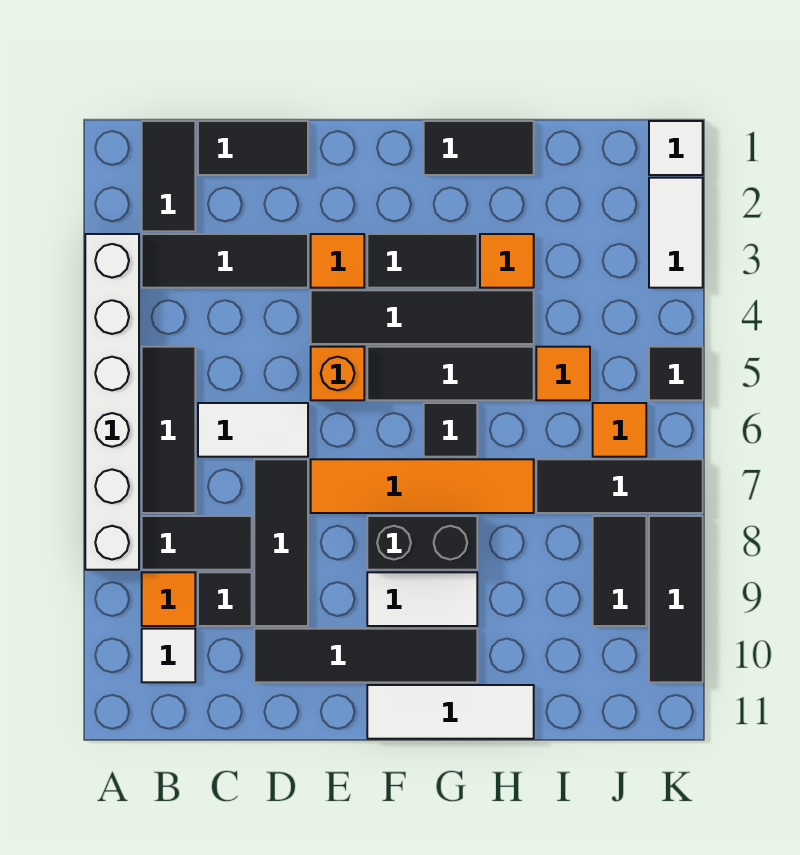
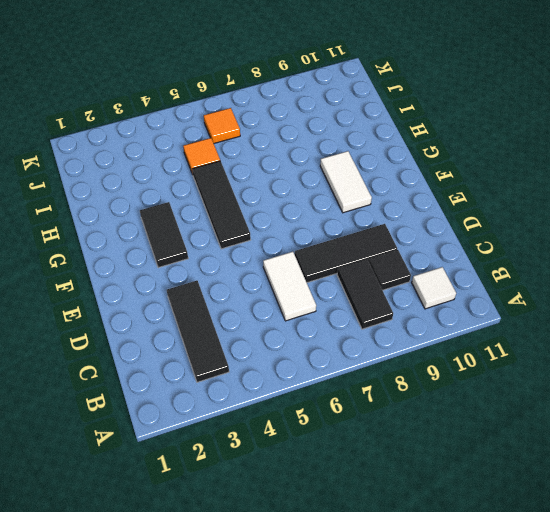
none -> white brick A3:A8 level 1
none -> black tile B1:B2 level 1
none -> black tile B5:B7 level 1
none -> orange tile B9 level 1

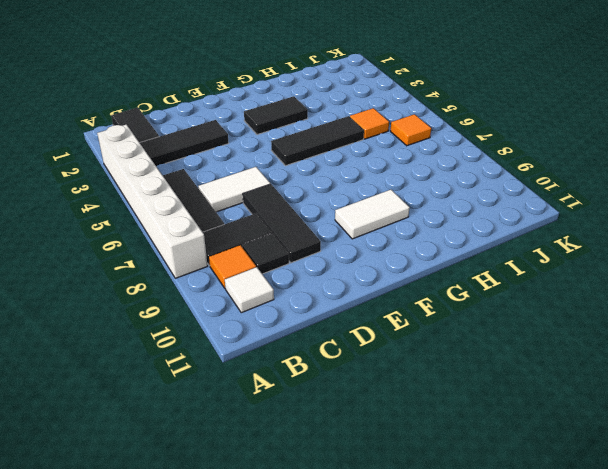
none -> black tile C1:D1 level 1
none -> black tile D10:G10 level 1
none -> orange tile E3 level 1
none -> black tile E4:H4 level 1

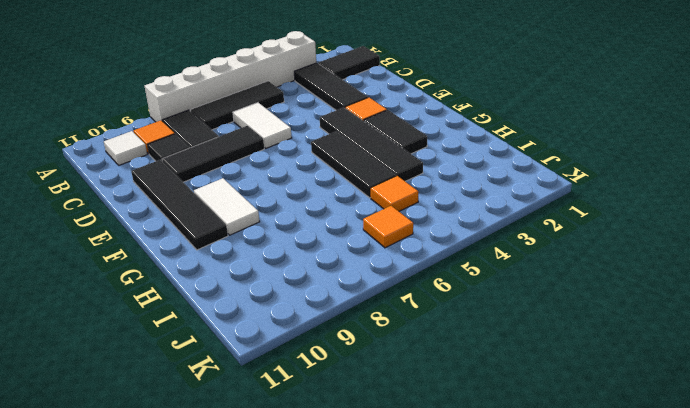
none -> black tile C1:D1 level 1
none -> orange brick E5 level 1
none -> orange tile E7:H7 level 1
none -> black brick F8:G8 level 1

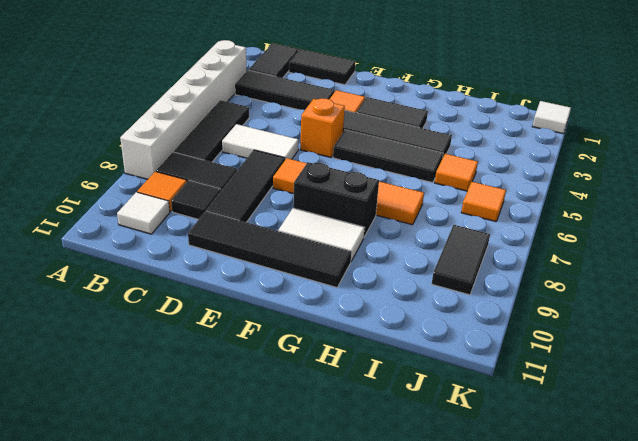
none -> white tile F11:H11 level 1
none -> black tile G1:H1 level 1
none -> black tile G6 level 1
none -> orange tile H3 level 1

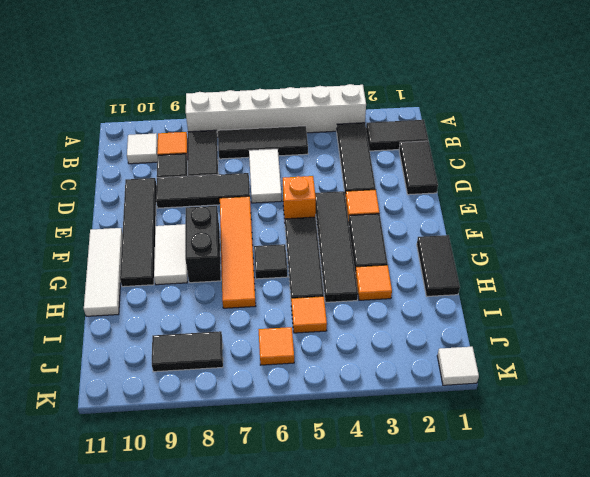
none -> black tile I7:K7 level 1
none -> white tile K2:K3 level 1
none -> black tile K5 level 1
none -> black tile K8:K10 level 1

